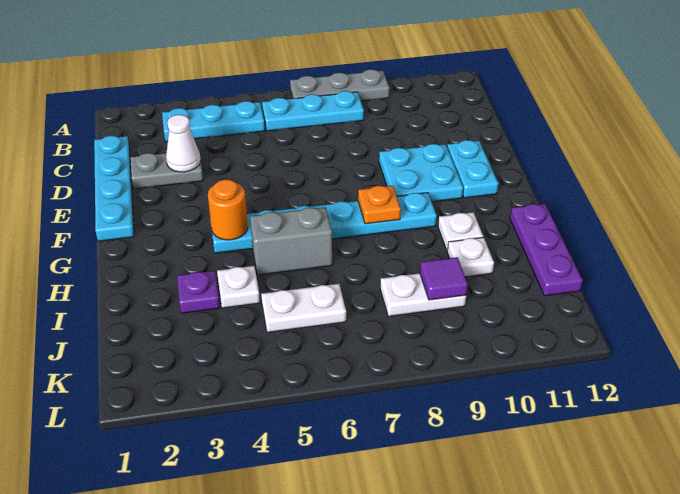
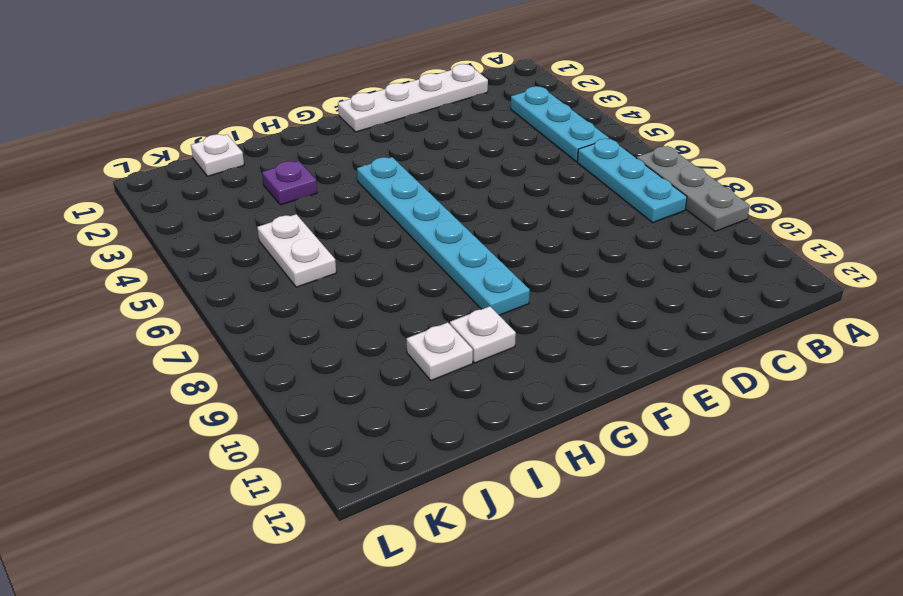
white plate C1:F1 level 1 -> cyan plate C1:F1 level 1
white plate J1 level 1 -> white plate I4 level 1
none -> grey plate D2:D3 level 1
none -> cyan plate E9:F10 level 1
none -> cyan plate E11:F11 level 1

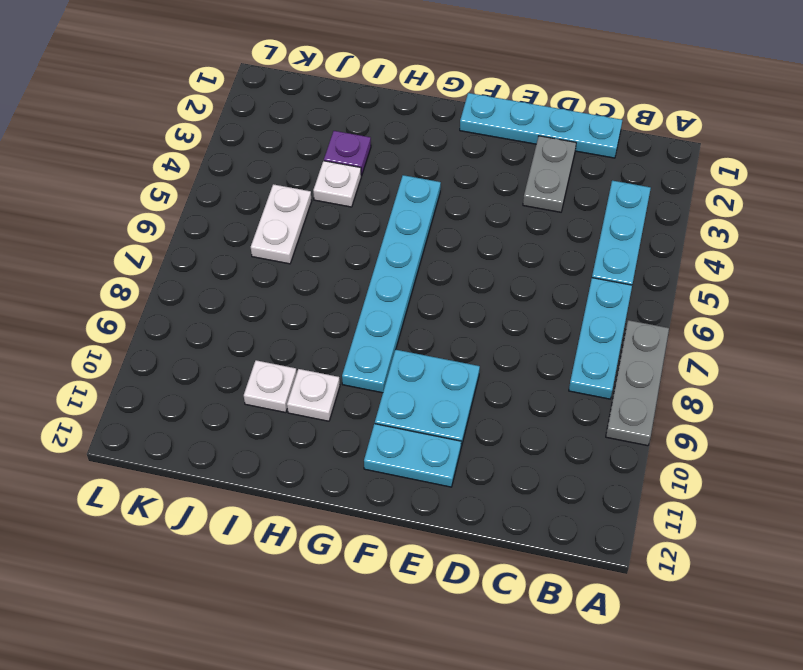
none -> grey brick H5:H6 level 1
none -> purple plate H12:J12 level 1
none -> white plate J8:J9 level 1

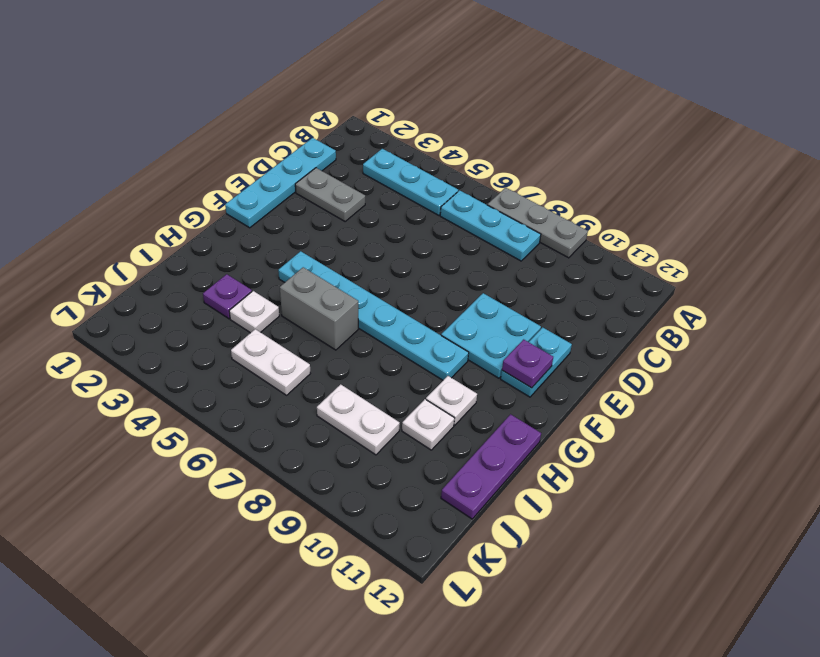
purple plate F11 level 2 -> none
none -> white cone D3 level 2
none -> orange round brick G4 level 2
none -> orange plate G8 level 2

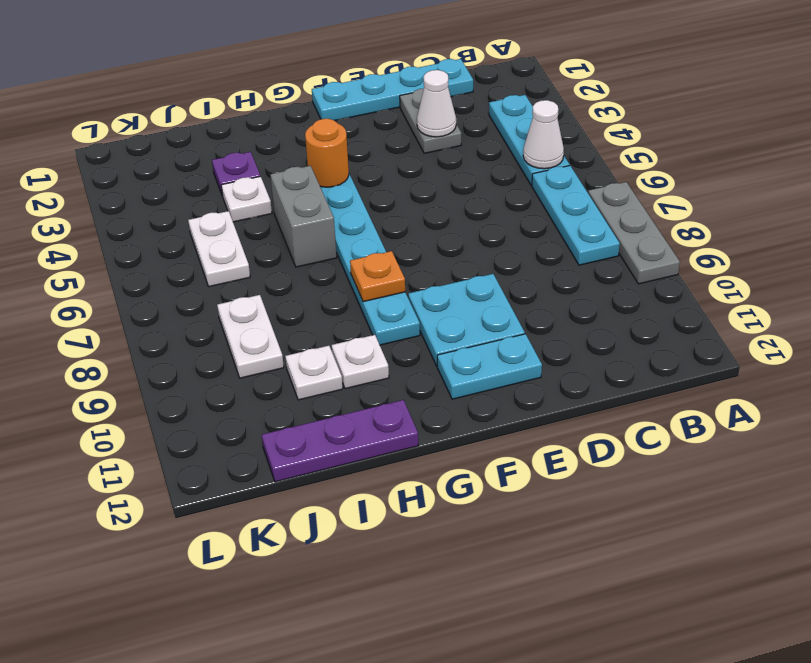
white cone B5 level 2 -> none
none -> purple tile J9 level 2

